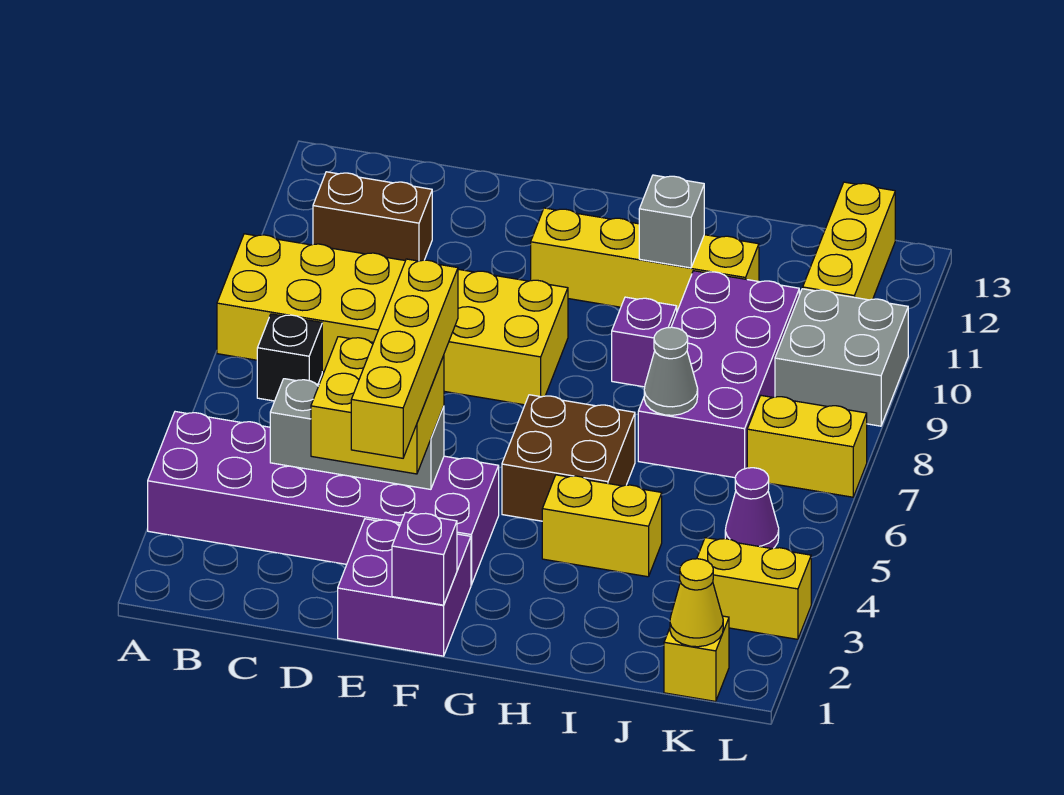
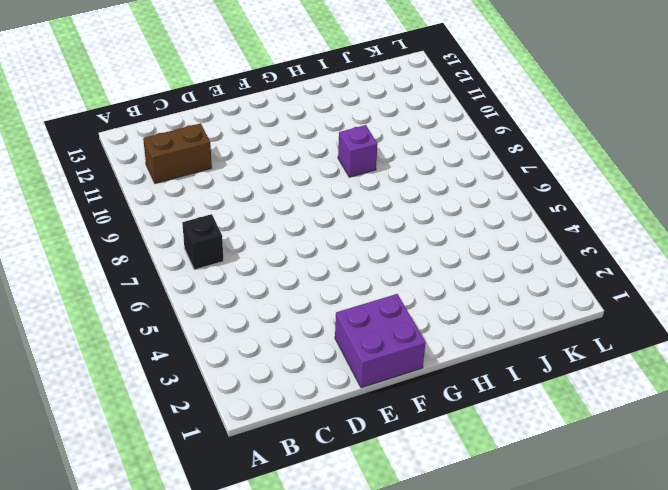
none -> purple brick A3:F4 level 1
none -> yellow brick A8:F9 level 1
none -> yellow brick F11:I11 level 1

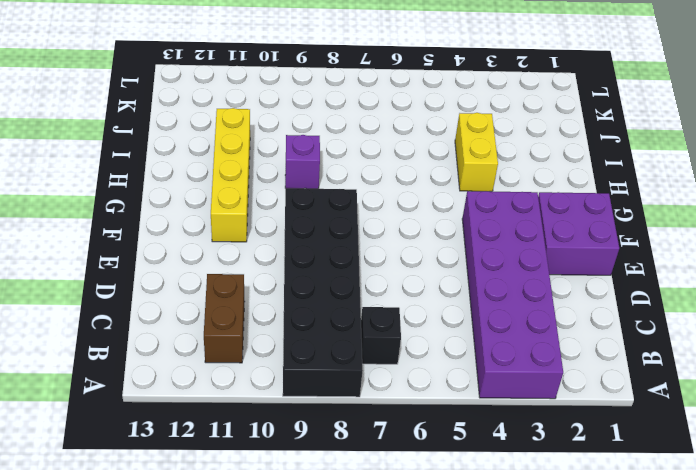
black brick A8:F9 level 1 -> yellow brick A8:F9 level 1
none -> brown brick G5:H6 level 1
none -> purple brick I7:J10 level 1
none -> yellow brick K1 level 1

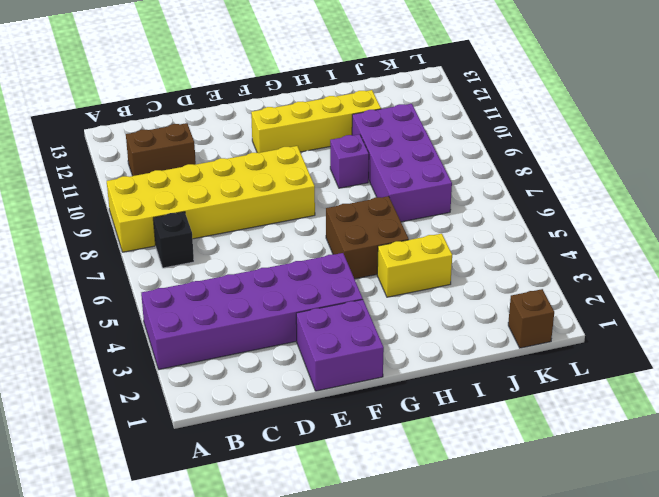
brown brick K1 level 1 -> yellow brick K1 level 1
none -> yellow brick K3:L3 level 1
none -> purple cone K5 level 1
none -> yellow brick K7:L7 level 1

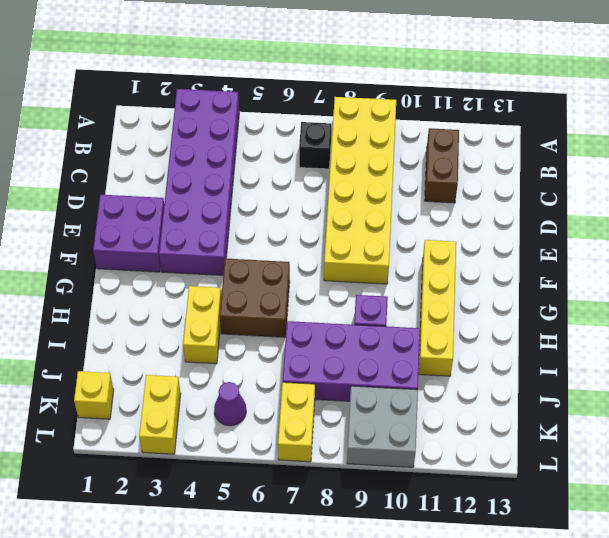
none -> yellow brick K11:K13 level 1
none -> grey brick C4:E4 level 2
none -> purple brick F1 level 2

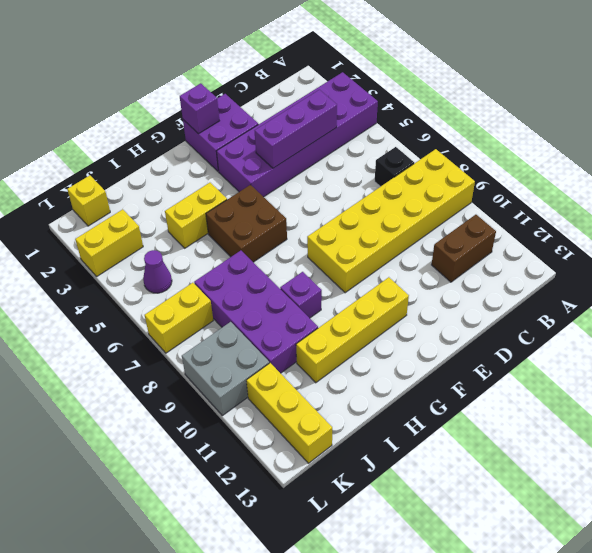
purple brick C4:E4 level 2 -> grey brick C4:E4 level 2
none -> grey brick H11 level 2
none -> grey cone I7 level 2
none -> yellow cone K1 level 2

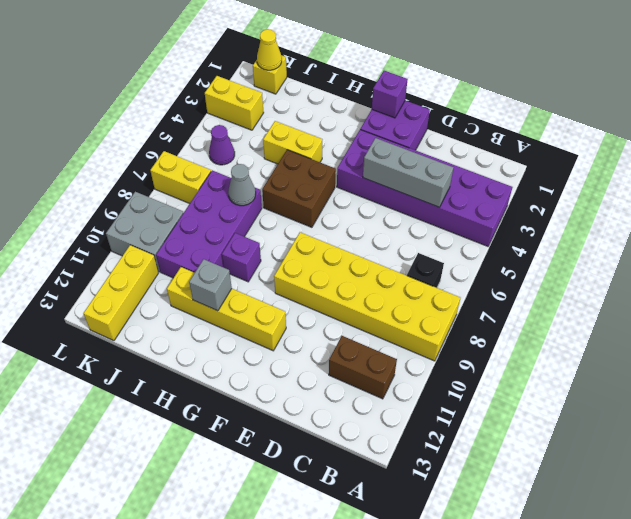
none -> yellow brick D3:E4 level 3
none -> yellow brick E2:E5 level 4

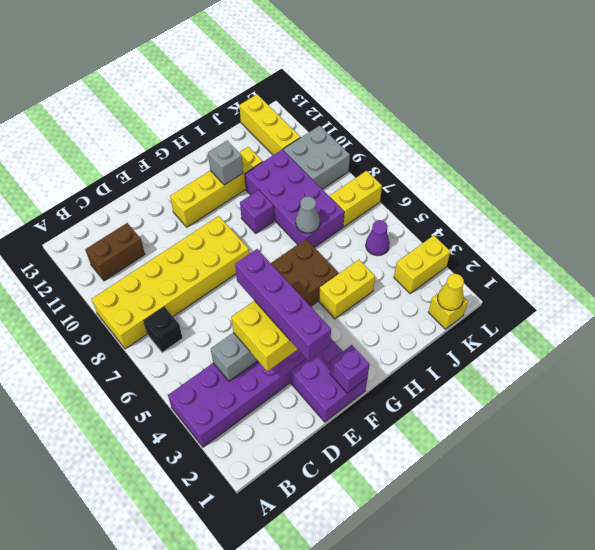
purple brick E2:E5 level 4 -> yellow brick E2:E5 level 4

